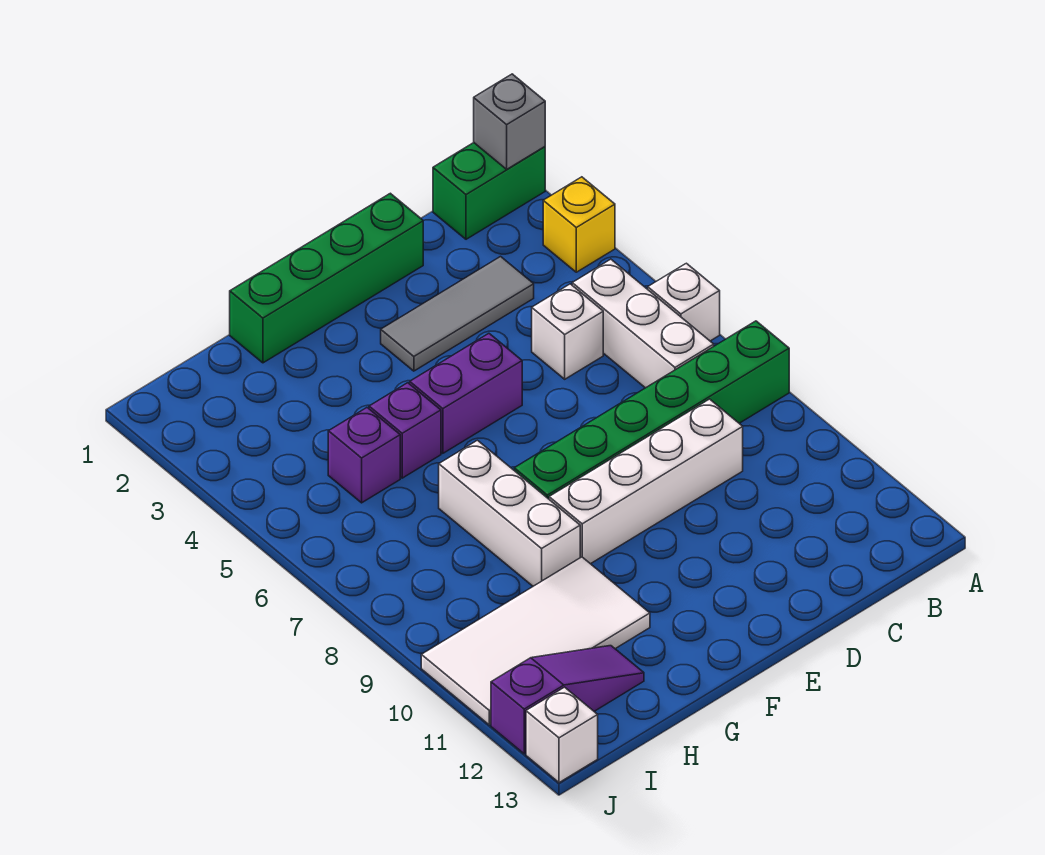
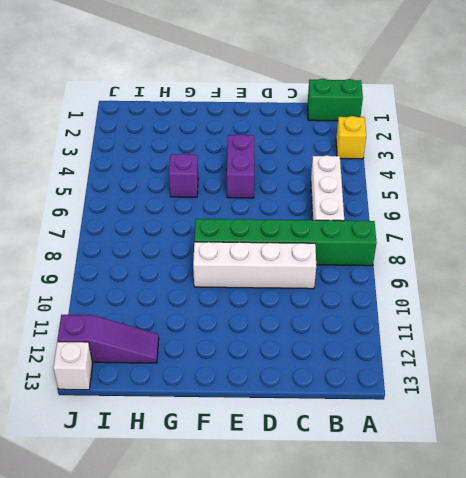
purple brick E4:E5 level 1 -> purple brick E5:F5 level 1
none -> white brick A6 level 1
none -> grey tile C3:E3 level 1
none -> white brick C5 level 1

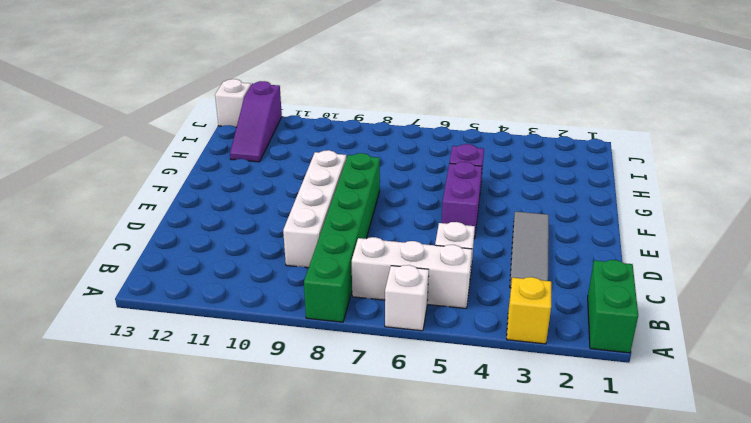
none -> green brick D1:G1 level 1
none -> white brick G7:G9 level 1
none -> white tile G10:J11 level 1

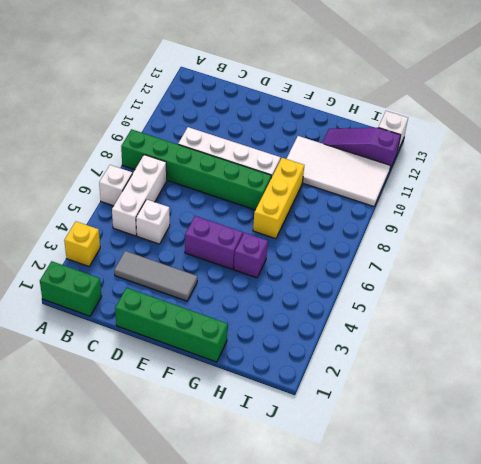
yellow brick G7:G9 level 1 -> white brick G7:G9 level 1
none -> purple brick H5 level 1
none -> grey brick A1 level 2

